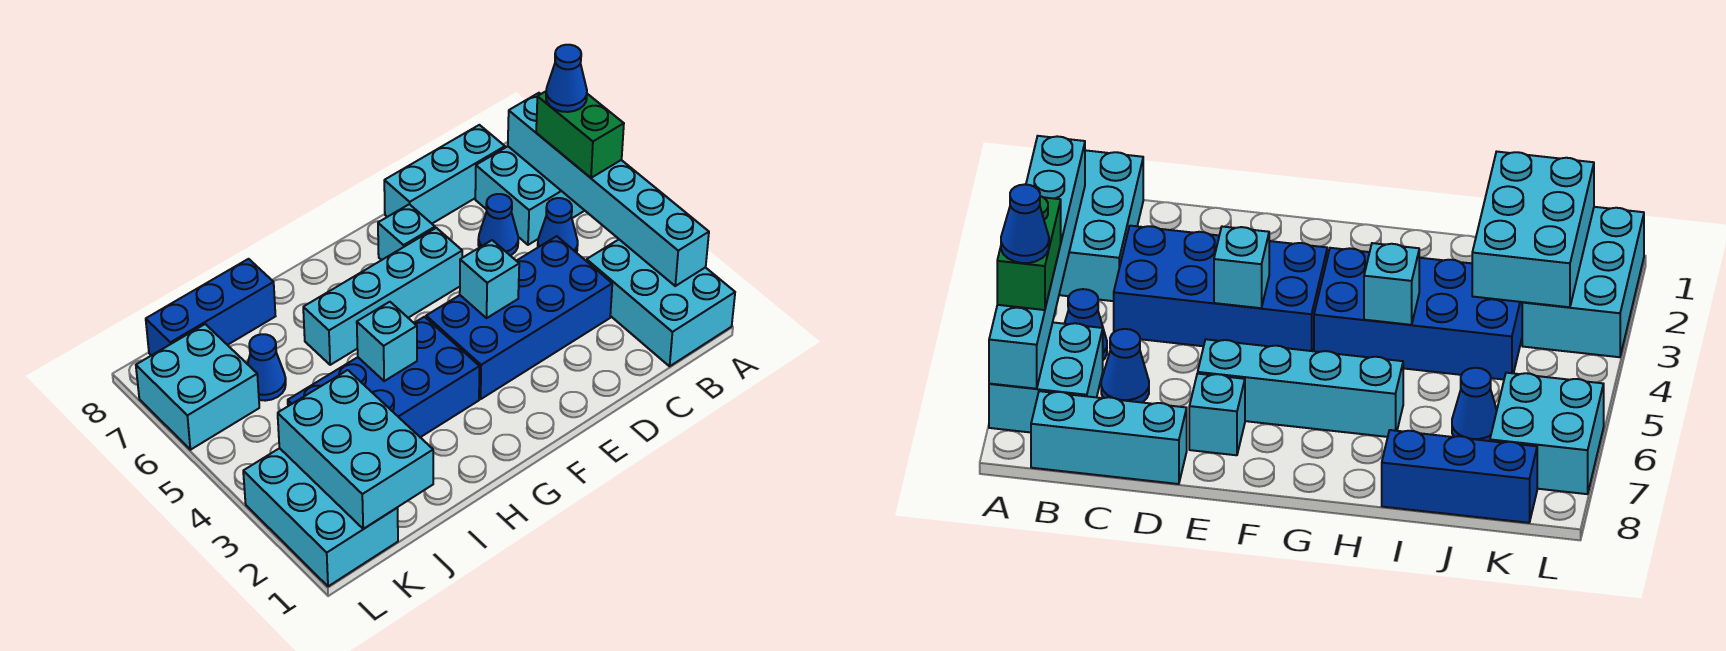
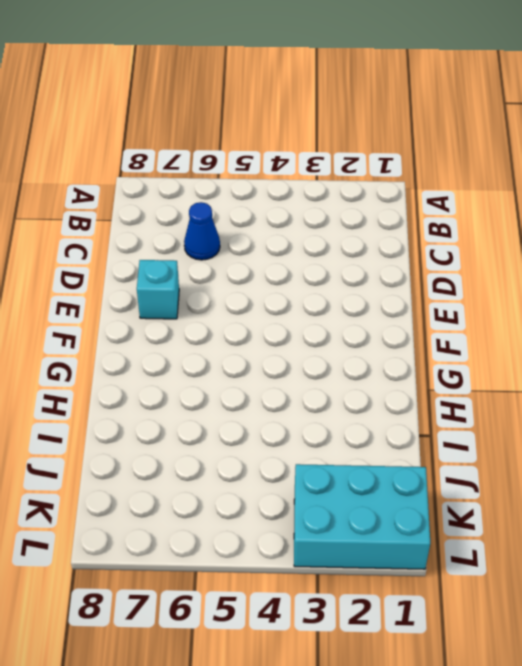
none -> cyan brick A1:B3 level 1
none -> cyan brick A6:B7 level 1
none -> blue cone B5 level 1

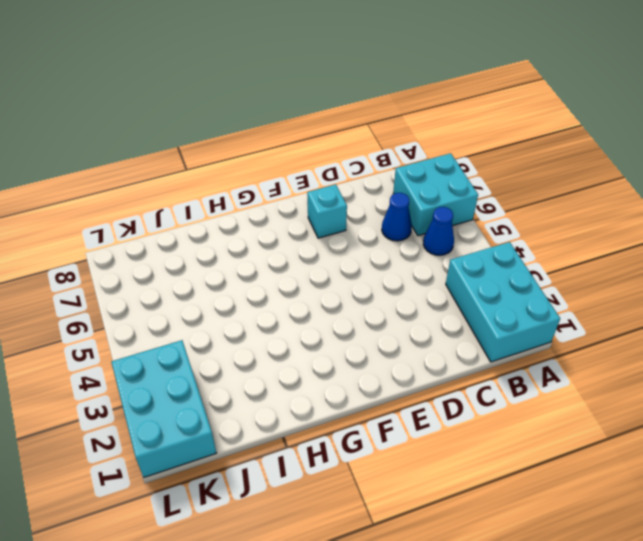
none -> cyan brick B8:D8 level 1
none -> blue brick C3:F4 level 1
none -> cyan brick E6:H6 level 1

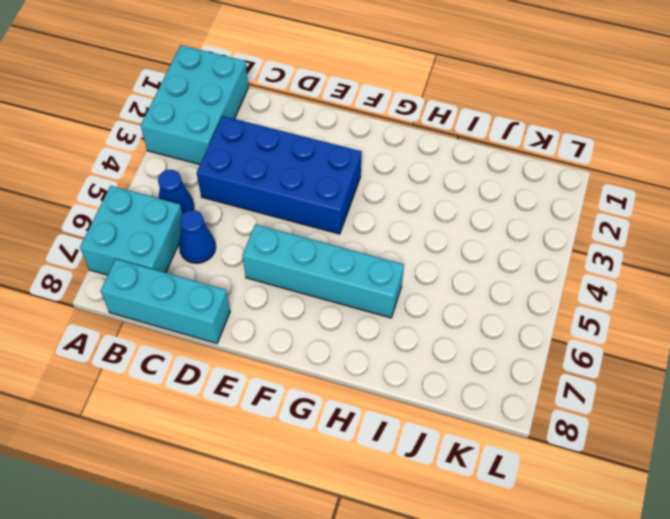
none -> cyan brick E7 level 1
none -> blue brick G3:J4 level 1
none -> blue brick I8:K8 level 1

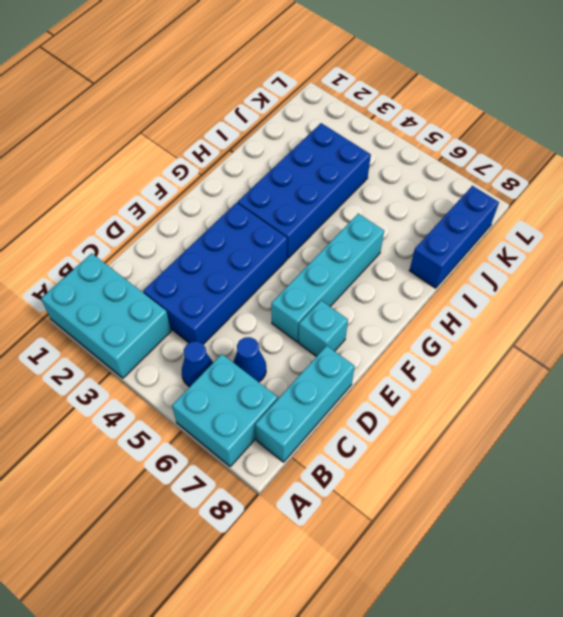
none -> blue cone J6 level 1
none -> cyan brick K1:L3 level 1
none -> cyan brick K6:L7 level 1

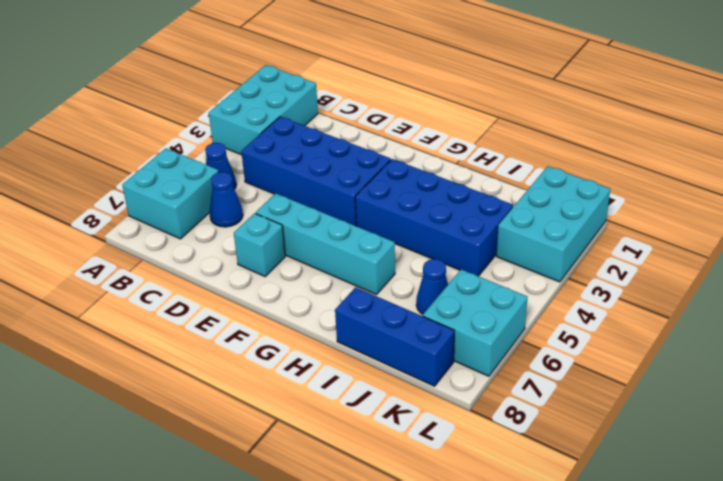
none -> cyan brick B8:D8 level 1
none -> cyan brick A2:A7 level 2
none -> cyan brick E4 level 2

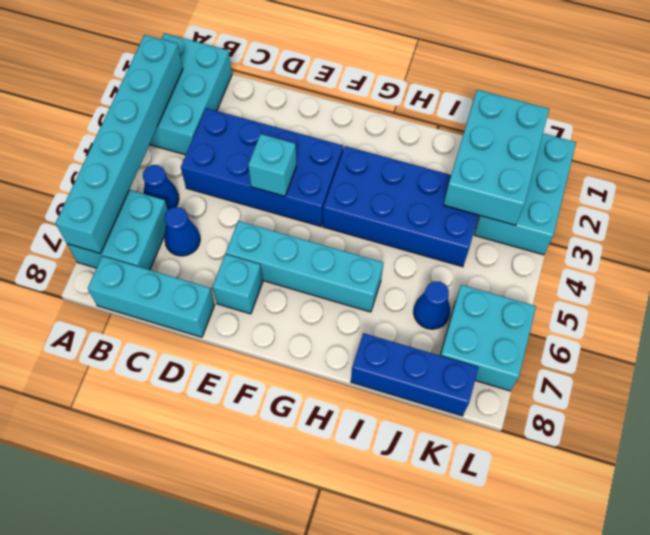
none -> cyan brick H4 level 2
none -> green brick A5:A6 level 3
none -> blue cone A6 level 4

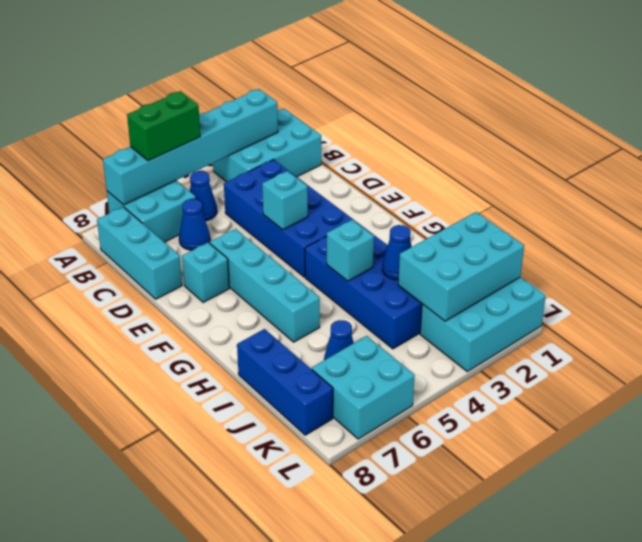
blue cone I3 level 2 -> blue cone A6 level 4

